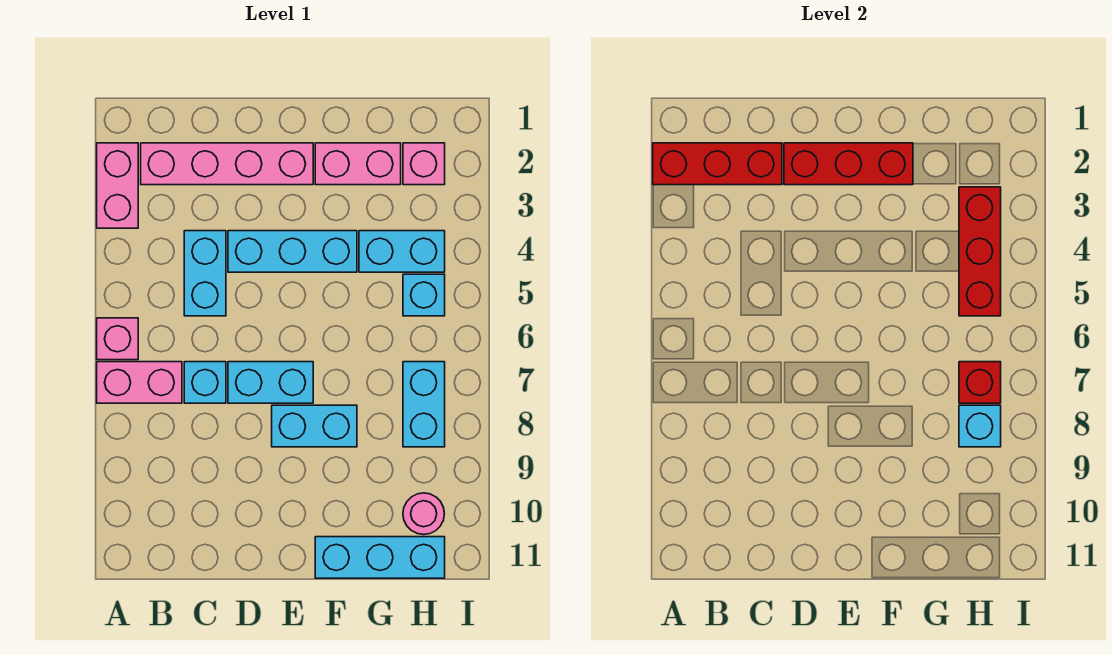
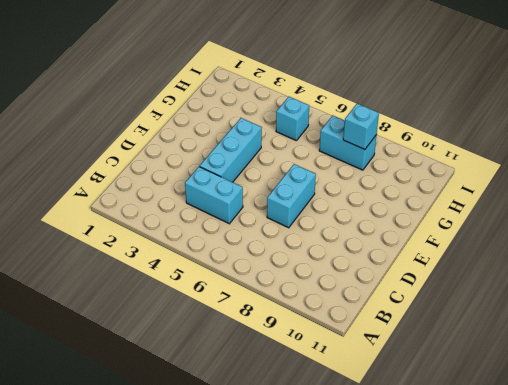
none -> pink brick A2:A3 level 1
none -> pink brick A6 level 1
none -> pink brick A7:B7 level 1

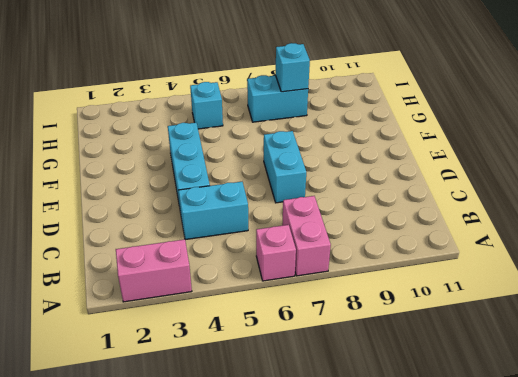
none -> pink brick B2:E2 level 1
none -> cyan brick C7 level 1
none -> cyan brick E8:F8 level 1

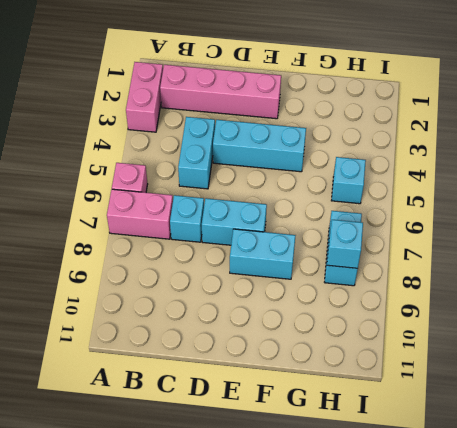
none -> pink brick F2:G2 level 1
none -> cyan brick F11:H11 level 1
none -> cyan brick G4:H4 level 1

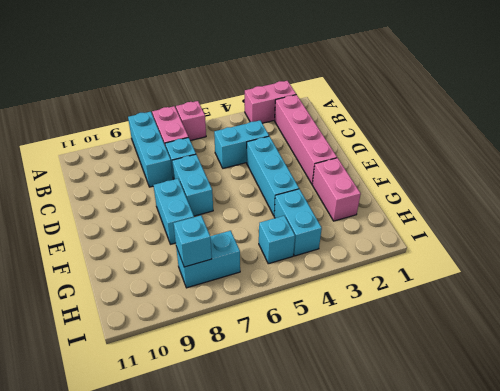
cyan brick A8:C8 level 1 -> cyan brick F11:H11 level 1
none -> pink brick H2 level 1
none -> pink round brick H10 level 1
none -> red brick A2:C2 level 2

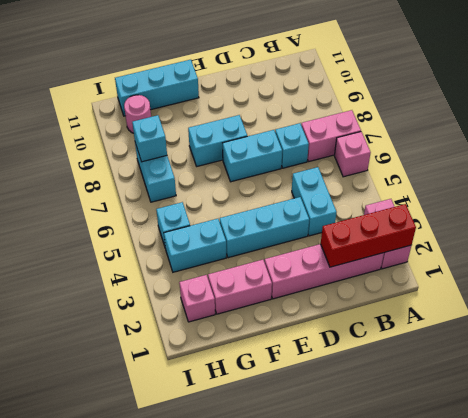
none -> red brick D2:F2 level 2
none -> red brick H3:H5 level 2
none -> red brick H7 level 2

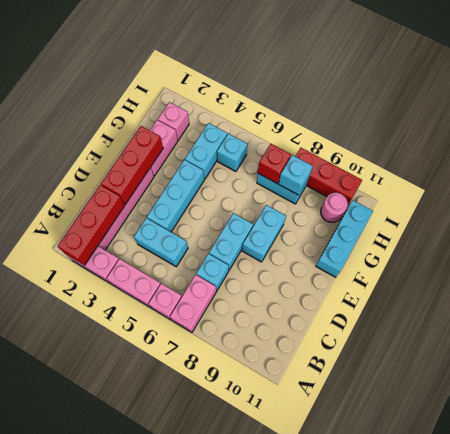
pink brick A4:A5 level 1 -> none
red brick I8:I10 level 1 -> red brick H3:H5 level 2

